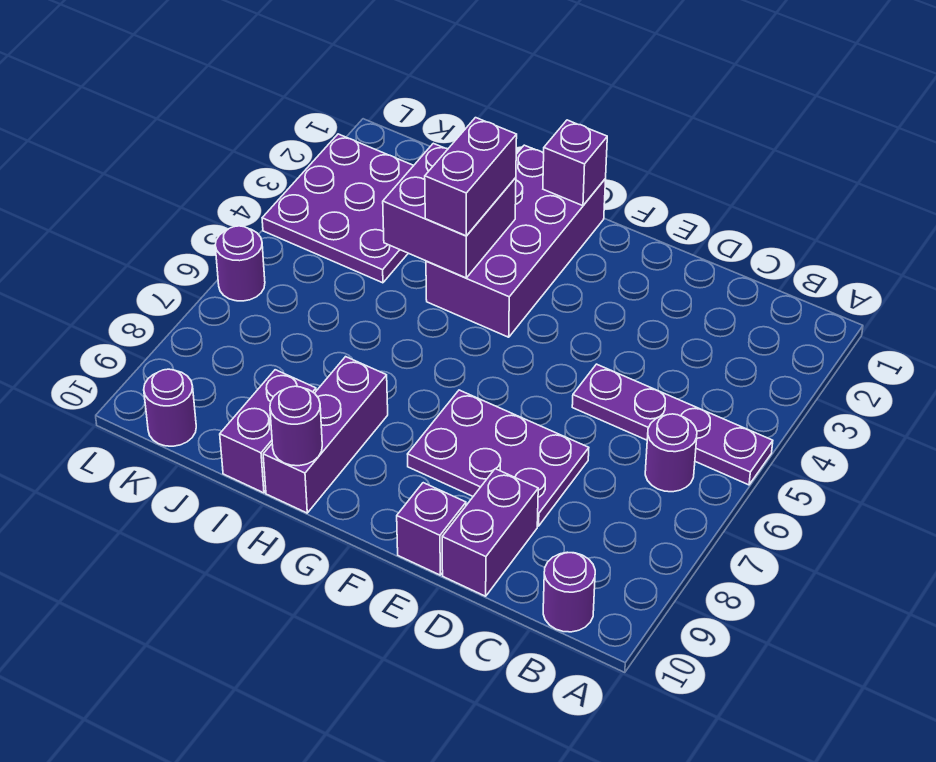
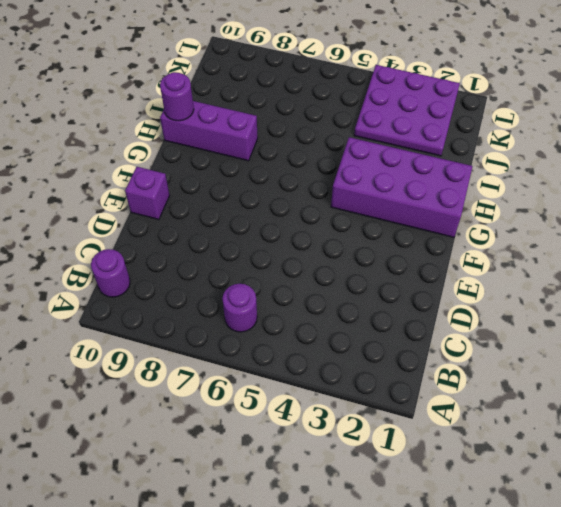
none -> purple plate A5:D5 level 1
none -> purple plate D7:F8 level 1
none -> purple brick D9:D10 level 1

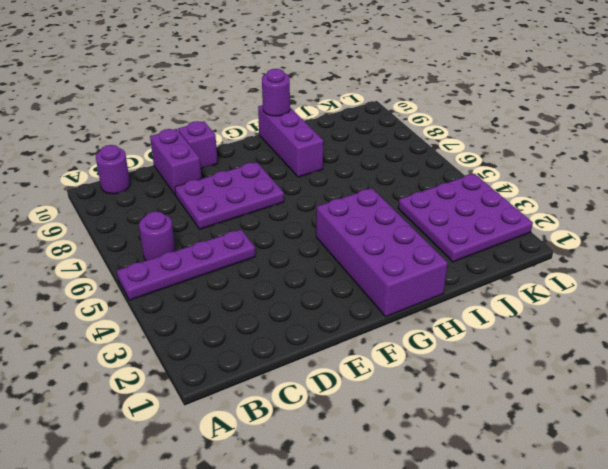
none -> purple brick I9:I10 level 1
none -> purple round brick K10 level 1
none -> purple round brick L6 level 1

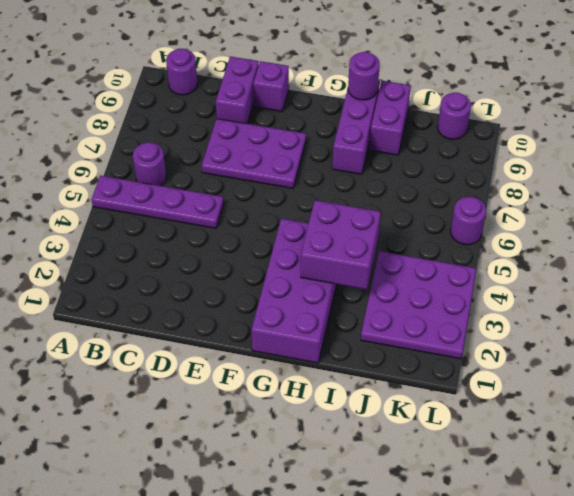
none -> purple brick G1 level 2
none -> purple brick H3:H4 level 3

